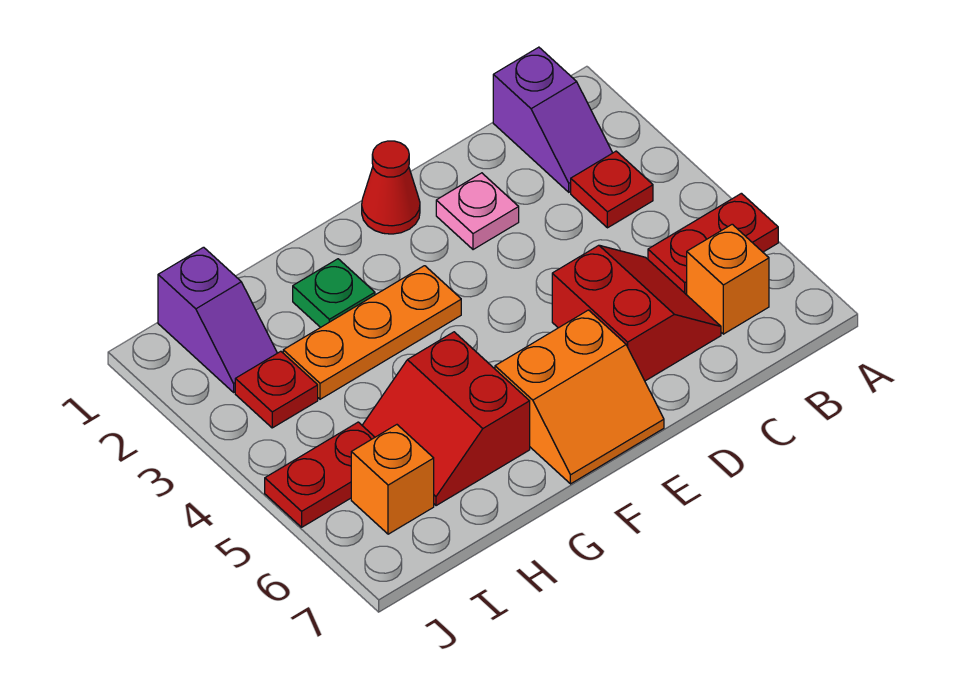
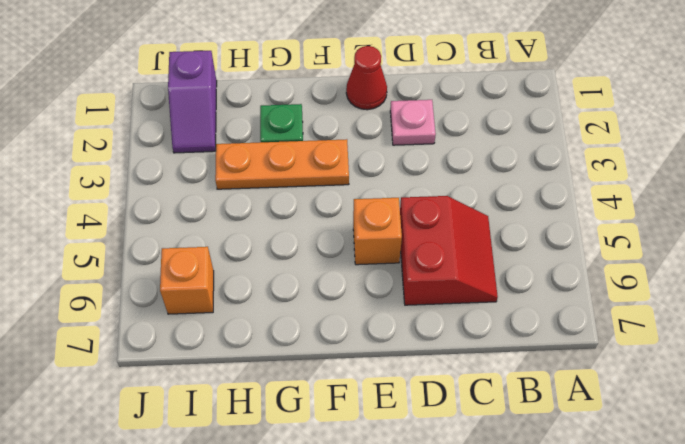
orange brick E5 level 1 -> orange brick B6 level 1
none -> red plate A5:B5 level 1
none -> purple slope B1:B2 level 1 top 1
none -> red plate B3 level 1

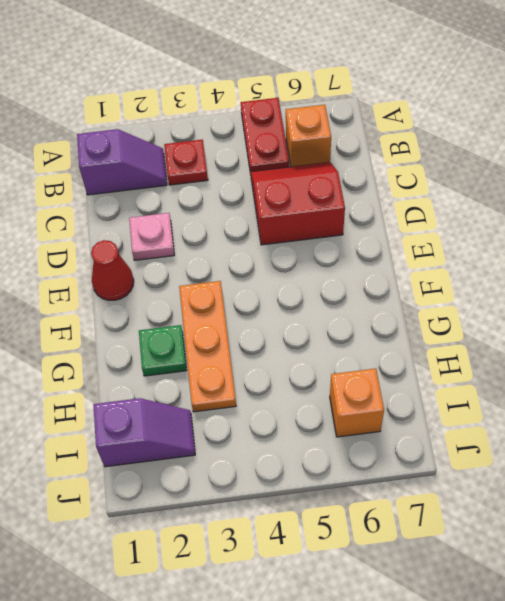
none -> orange slope E6:F7 level 1 top 6
none -> red slope G5:H6 level 1 top G
none -> red plate I3 level 1

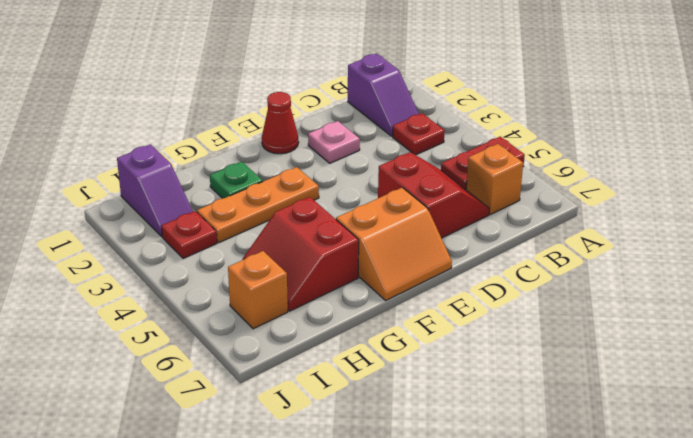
none -> red plate I5:J5 level 1

